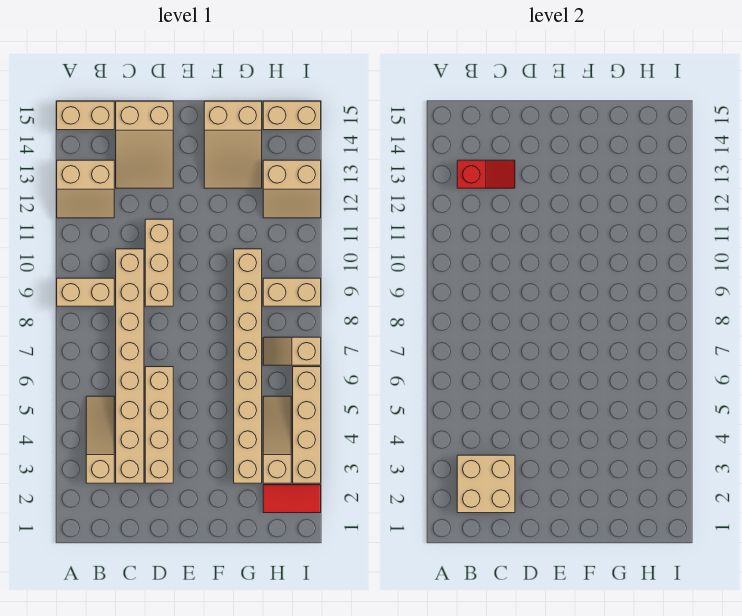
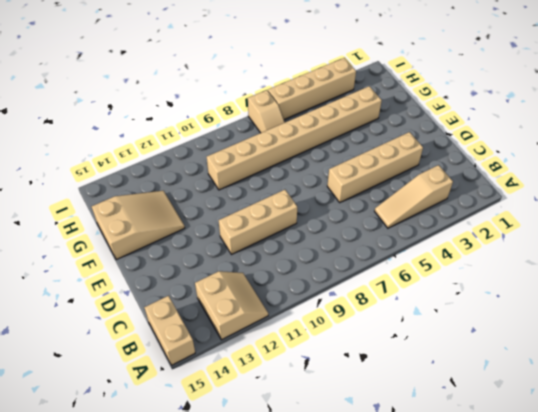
none -> tan brick A9:B9 level 1
none -> tan brick C3:C10 level 1
none -> tan slope C13:D15 level 1 top 15

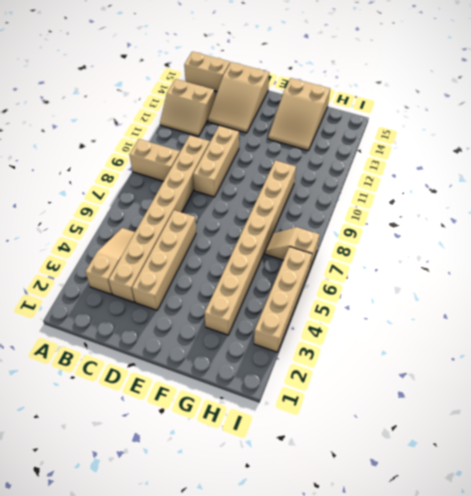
none -> red tile H2:I2 level 1
none -> tan slope H3:H5 level 1 top 3
none -> tan brick H9:I9 level 1

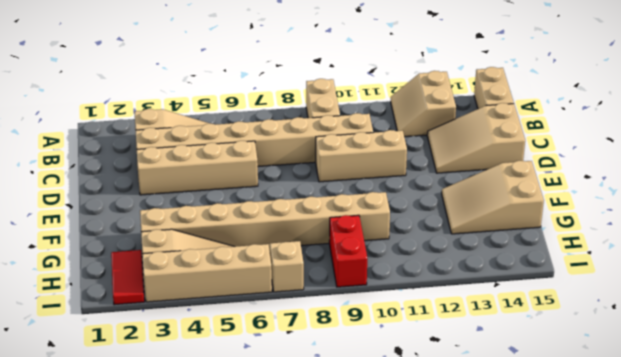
red brick H9:I9 level 1 -> tan brick H9:I9 level 1
none -> tan slope H12:I13 level 1 top 13
none -> tan brick H15:I15 level 1
none -> tan brick B2:C3 level 2

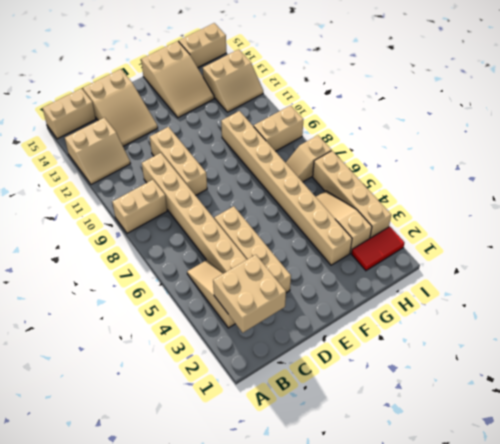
none -> red slope B13:C13 level 2 top B

